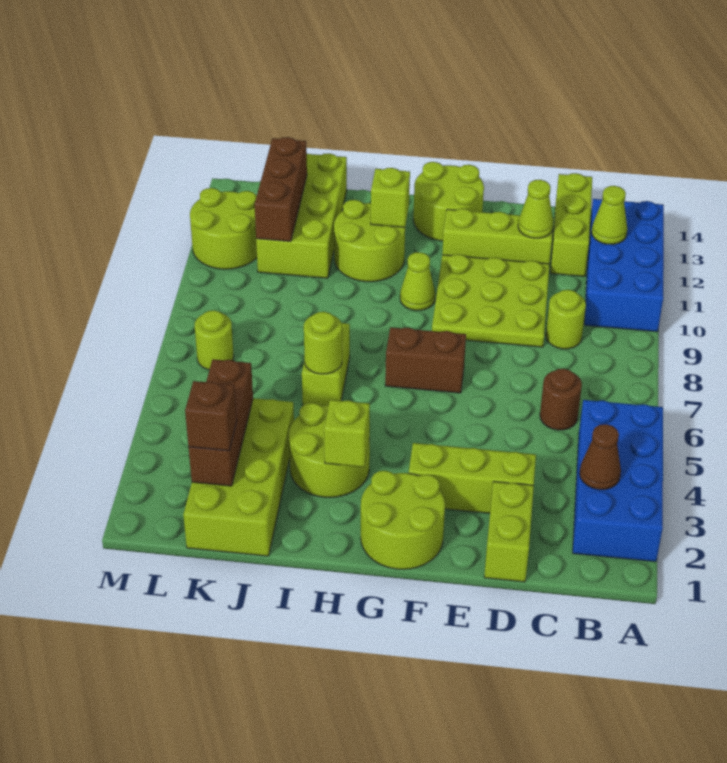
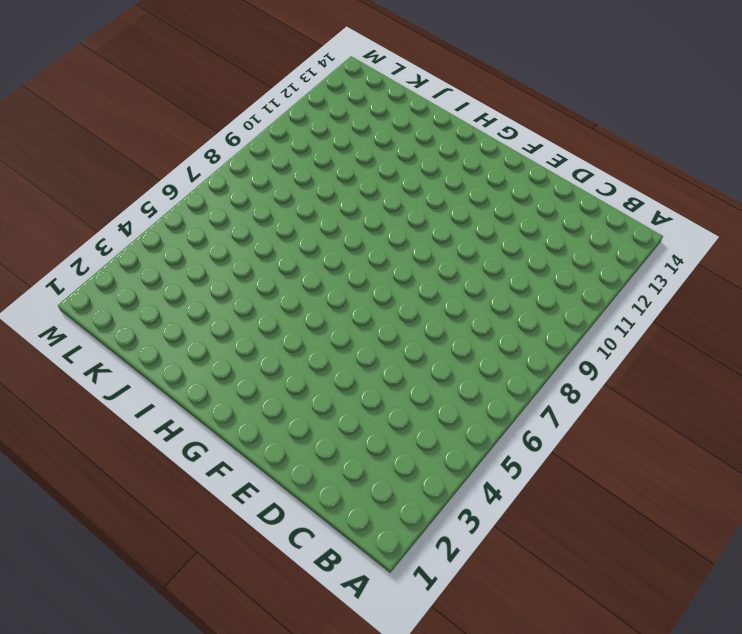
none -> blue brick A2:B5 level 1
none -> blue brick A10:B13 level 1
none -> brown round brick C6 level 1

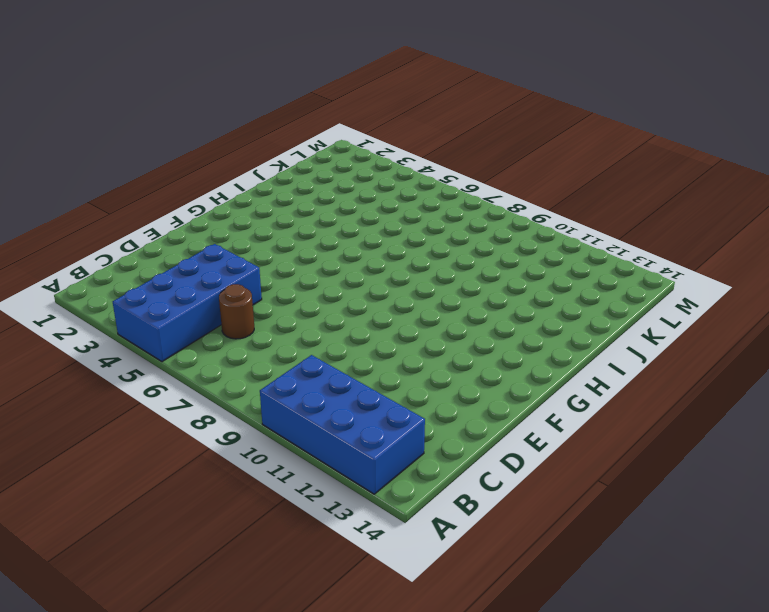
blue brick A4:D5 level 1 -> blue brick A2:B5 level 1
none -> lime round brick C9 level 1
none -> lime brick C12:C14 level 1
none -> lime brick D1:D2 level 1

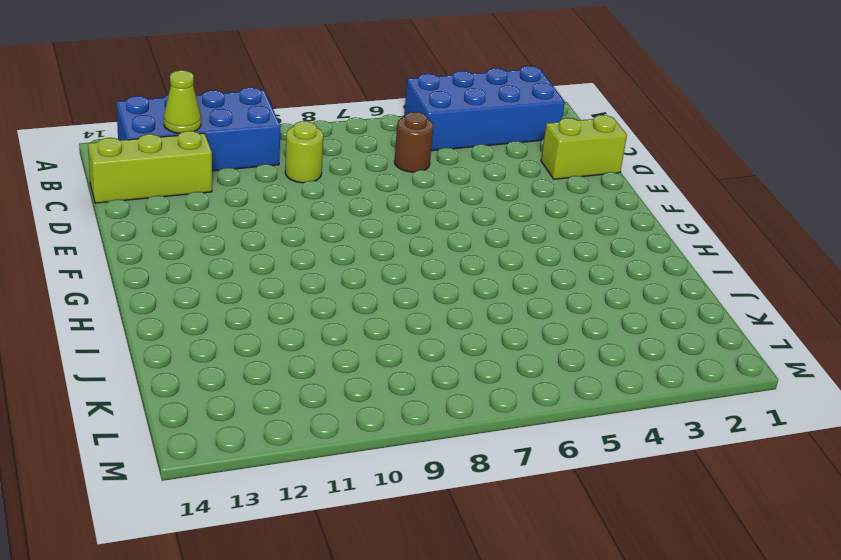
none -> lime brick D3:F3 level 1
none -> lime plate D9:F11 level 1
none -> lime brick D12:F12 level 1

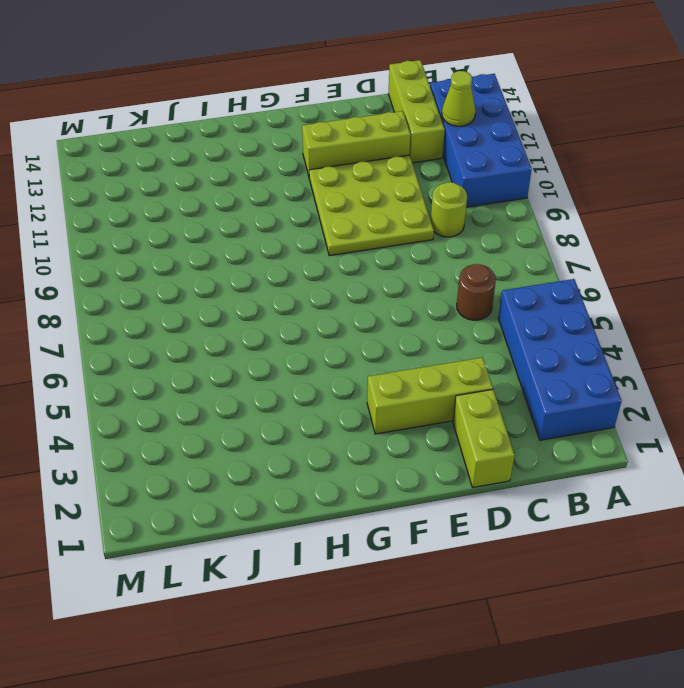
none -> lime round brick F1:G2 level 1
none -> brown brick F7:G7 level 1
none -> lime round brick F13:G14 level 1

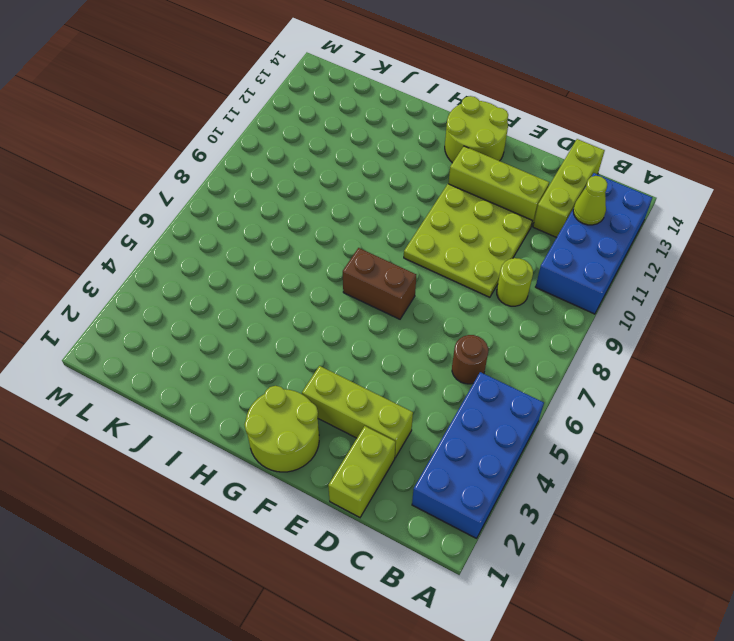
none -> lime cone G10 level 1
none -> lime round brick H3:I4 level 1
none -> lime round brick H11:I12 level 1

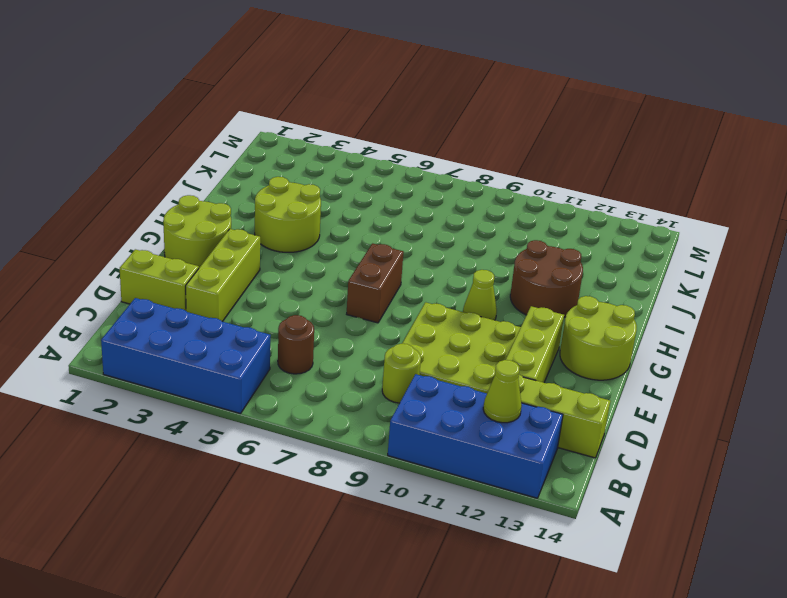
brown round brick H11:I12 level 1 -> lime round brick H11:I12 level 1
none -> lime brick I6:I7 level 1
none -> lime brick J1:K4 level 1
none -> lime brick J11:K14 level 1

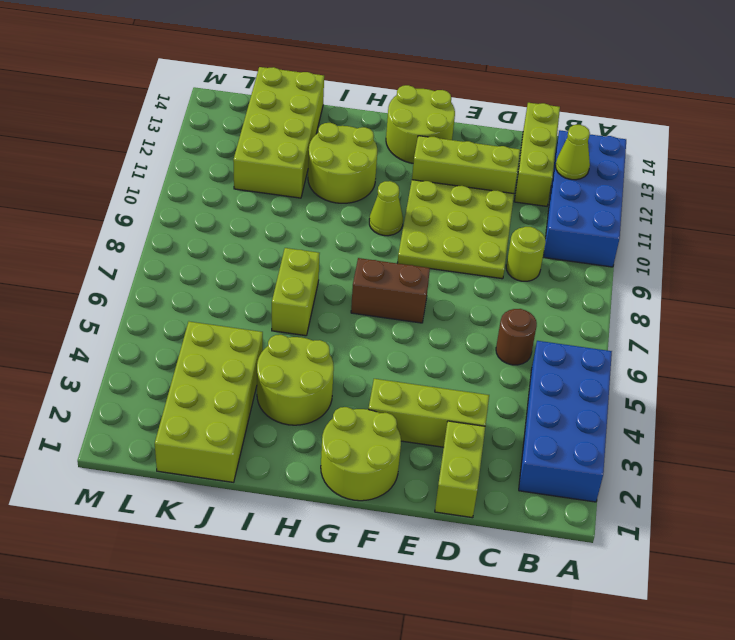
none -> lime round brick L7 level 1
none -> lime round brick L11:M12 level 1
none -> brown cone B3 level 2

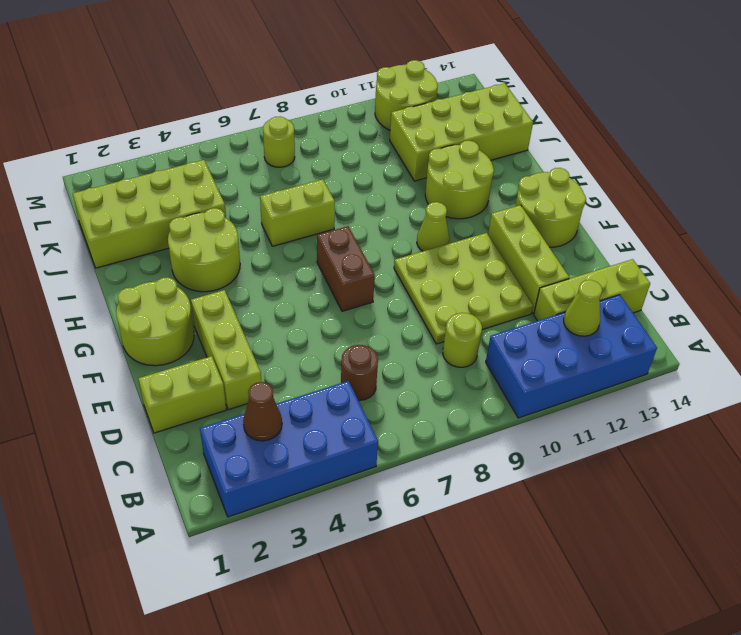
none -> lime cone D12 level 2
none -> lime brick H3 level 2
none -> lime brick H12 level 2

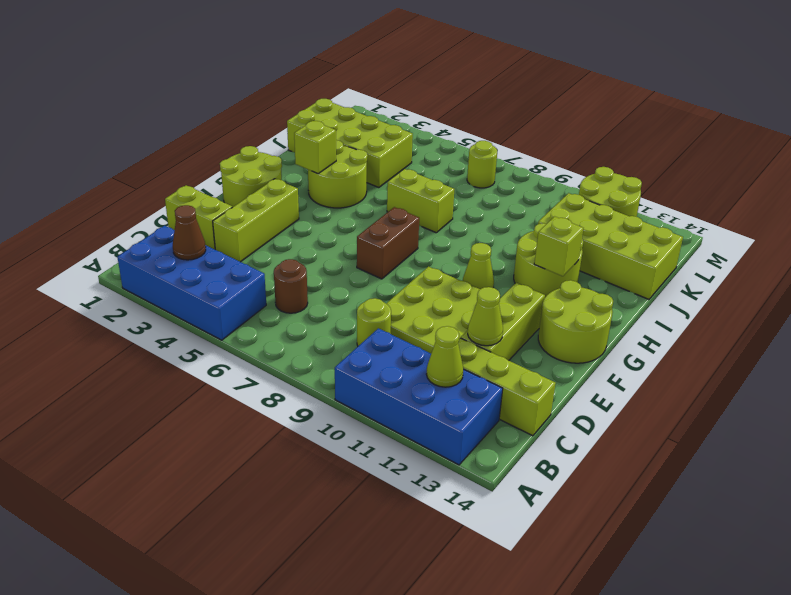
none -> lime round brick I6 level 2
none -> brown brick K2:K4 level 2
none -> brown brick K11:K13 level 2

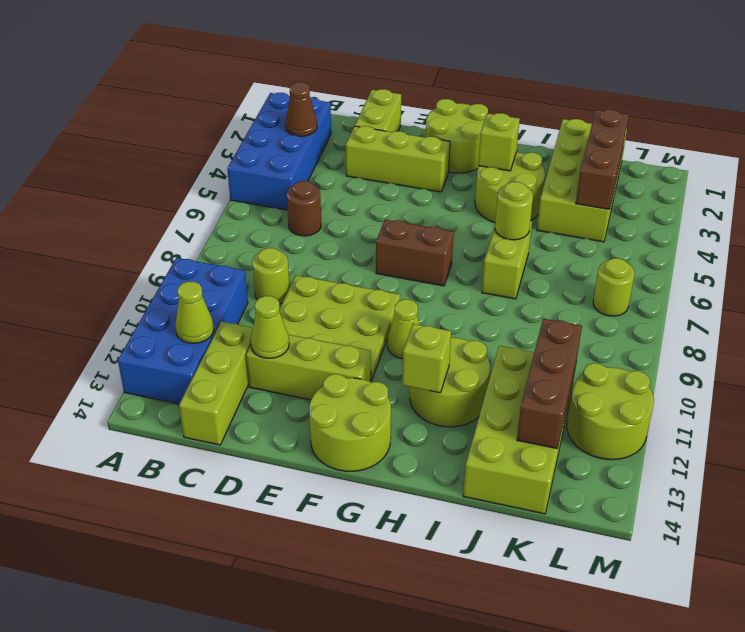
none -> brown brick K2 level 3

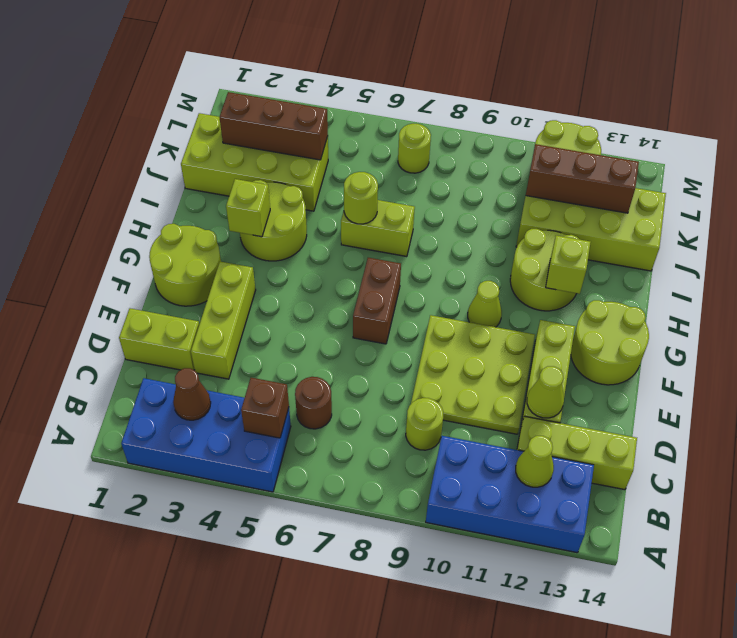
brown brick B5 level 2 -> brown brick K2 level 3

